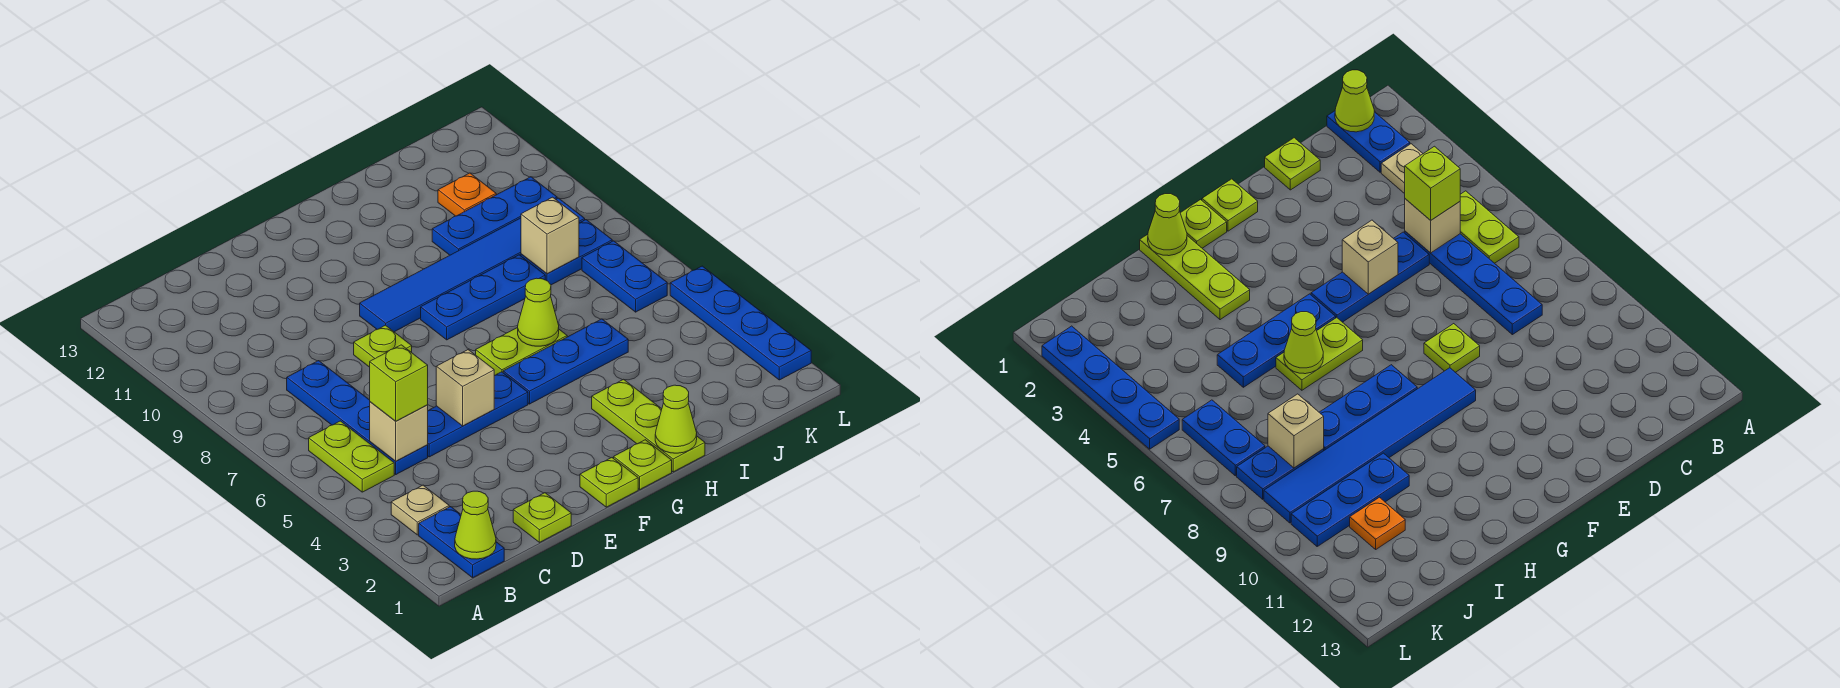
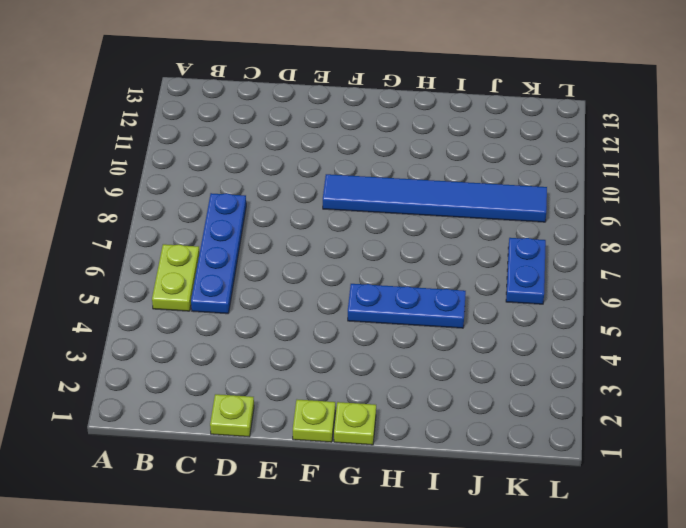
none -> blue plate B1:B2 level 1
none -> tan plate B3 level 1
none -> blue plate D5:F5 level 1

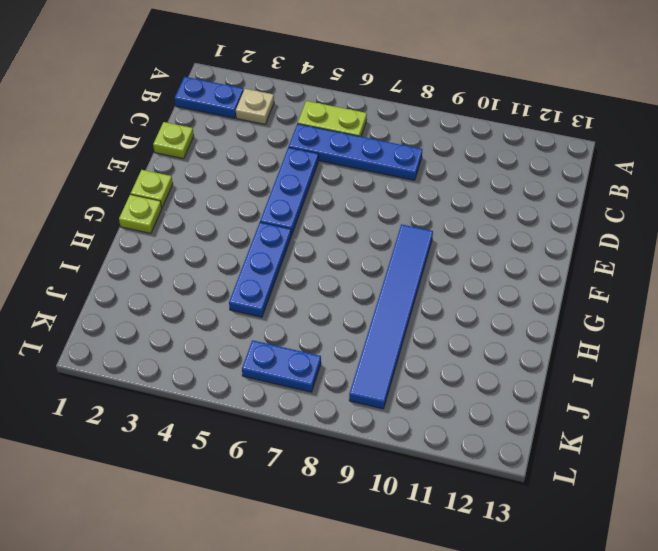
none -> lime plate E8 level 1
none -> lime plate G6:H6 level 1
none -> blue plate G8:I8 level 1

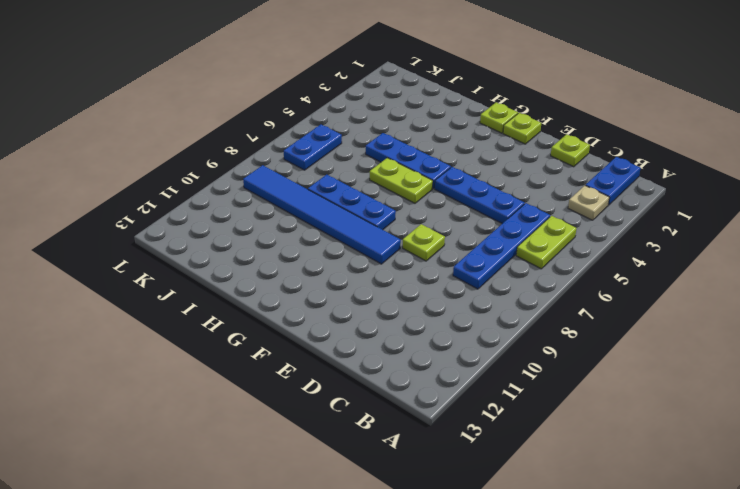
none -> lime plate H1:H3 level 1
none -> blue plate I10:K10 level 1
none -> blue plate J8:K8 level 1

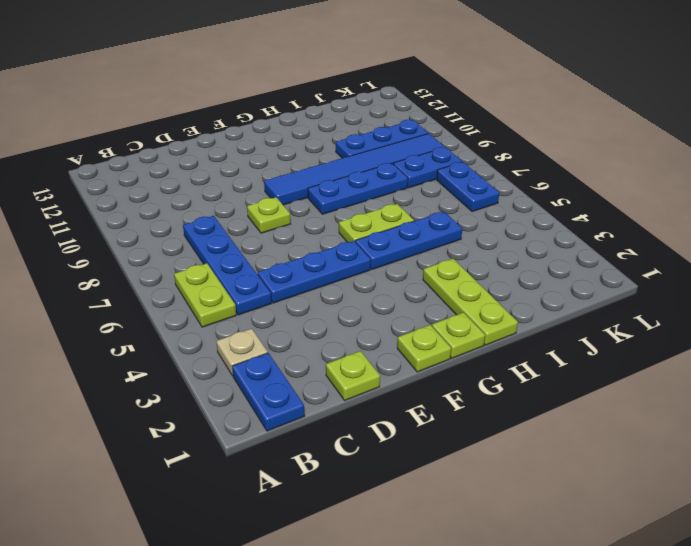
none -> orange plate J11 level 1
none -> blue plate L2:L5 level 1
none -> lime cone B1 level 2

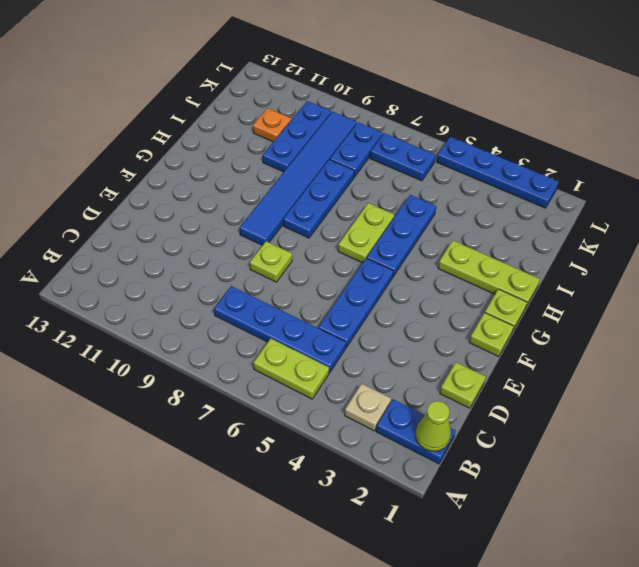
none -> tan brick C5 level 2
none -> tan brick E5 level 2
none -> lime cone H1 level 2

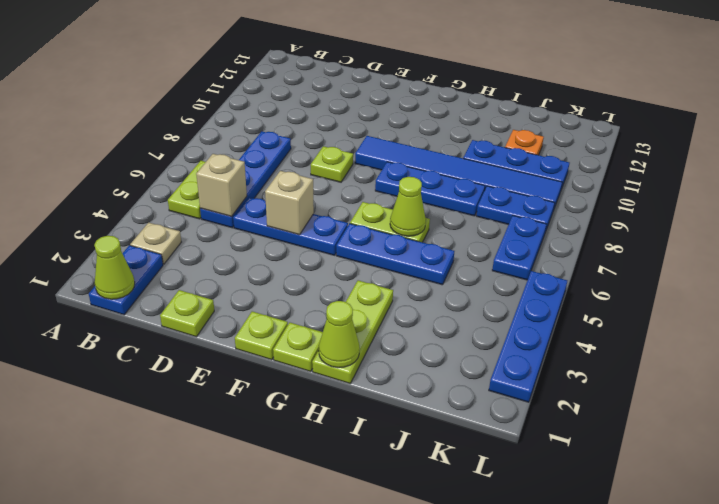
none -> tan brick J8 level 2
none -> lime brick C5 level 3

